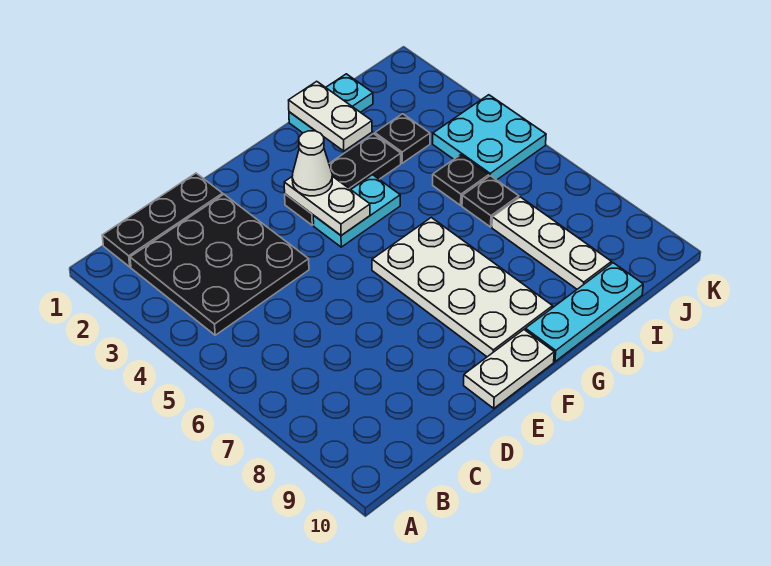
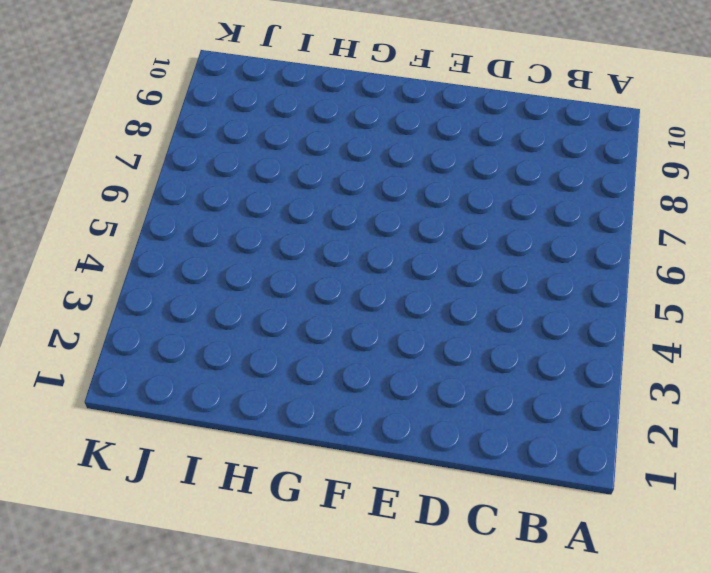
none -> black plate B1:D1 level 1
none -> black plate B2:D4 level 1
none -> white plate E10:F10 level 1

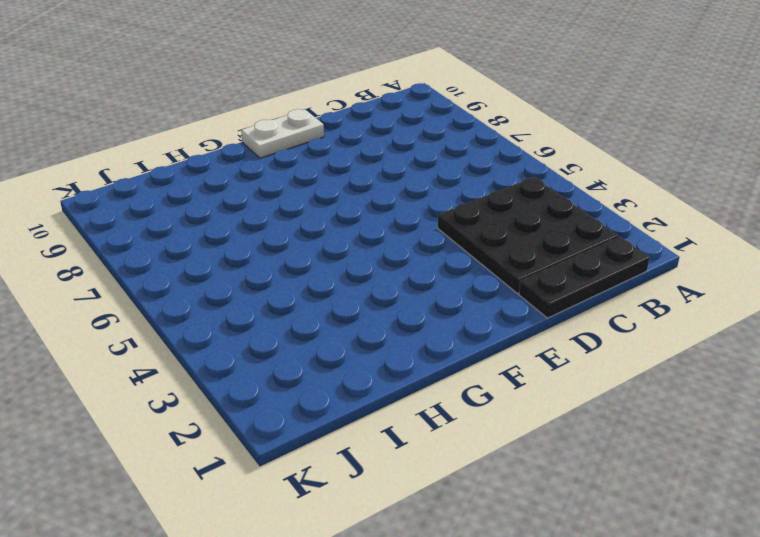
none -> black plate F3:H3 level 1
none -> cyan plate F4:G4 level 1
none -> white plate F6:G9 level 1

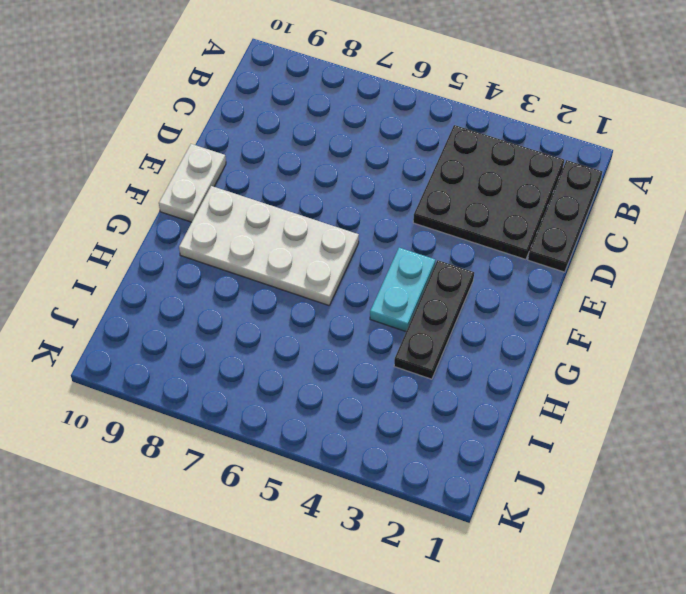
none -> cyan plate G10:I10 level 1
none -> cyan plate H1:I1 level 1
none -> black plate I3 level 1

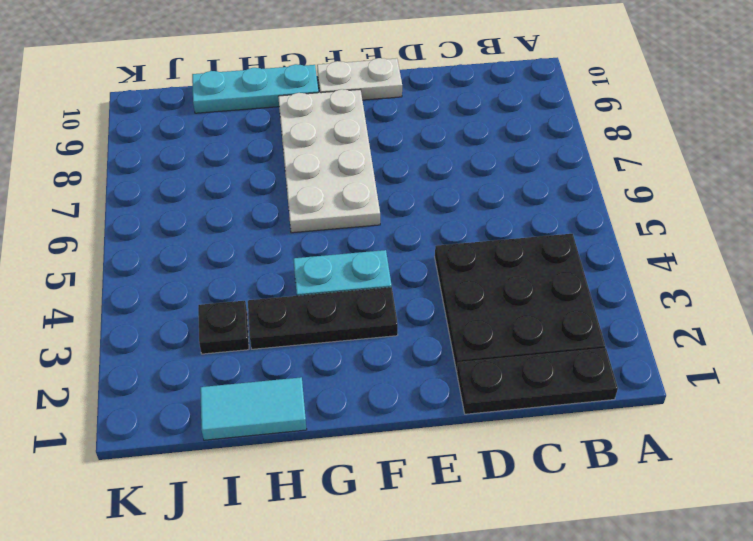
cyan tile H1:I1 level 1 -> cyan plate H1:I1 level 1
none -> black plate I5 level 1
none -> black plate I6 level 1
none -> white plate I7:I9 level 1

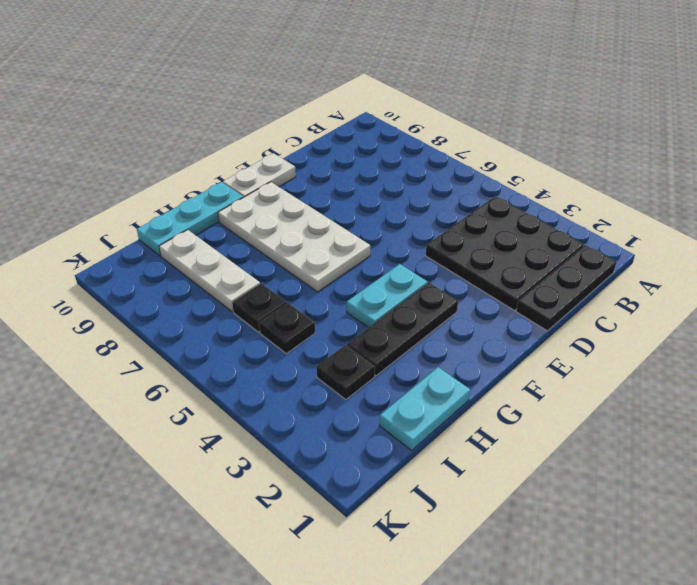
none -> cyan plate J4:K5 level 1
none -> white plate F3:F4 level 2
none -> white plate H1:H2 level 2

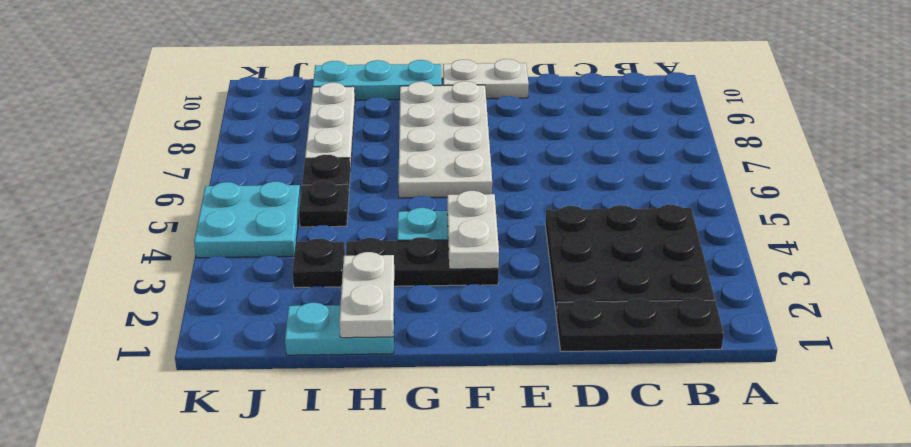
none -> white cone F3 level 3

